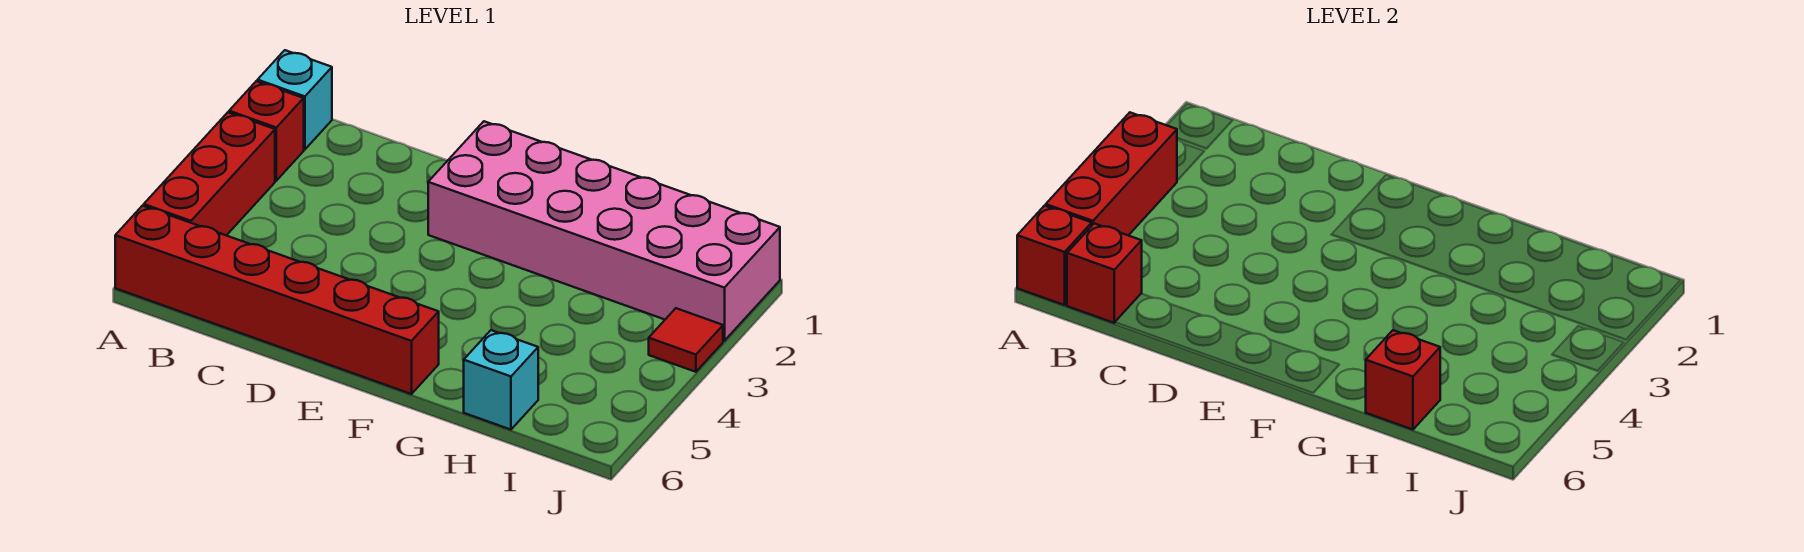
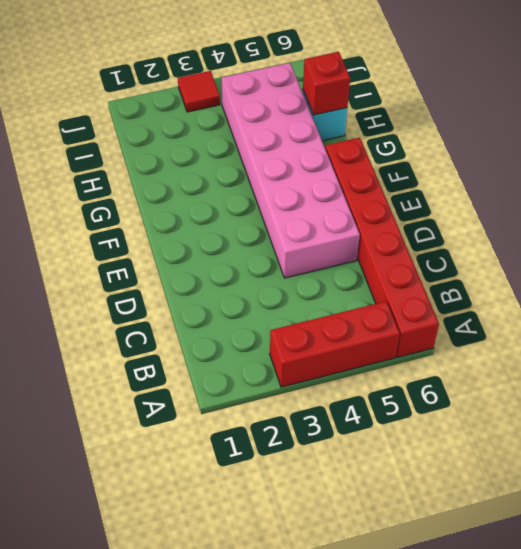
pink brick D4:I5 level 1 -> pink brick E1:J2 level 1
none -> cyan brick A1 level 1
none -> red brick A2 level 1

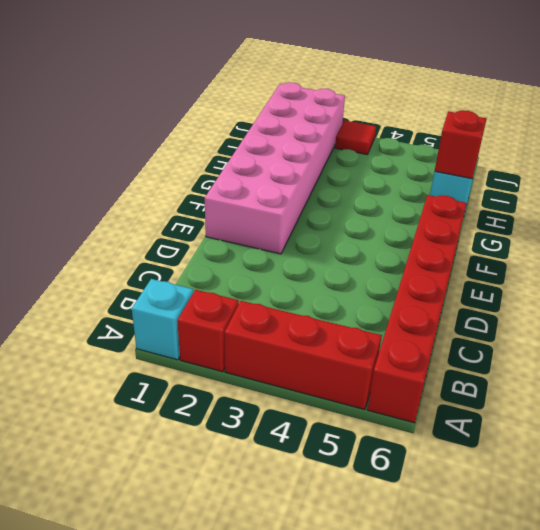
none -> red brick A3:A5 level 2
none -> red brick A6 level 2

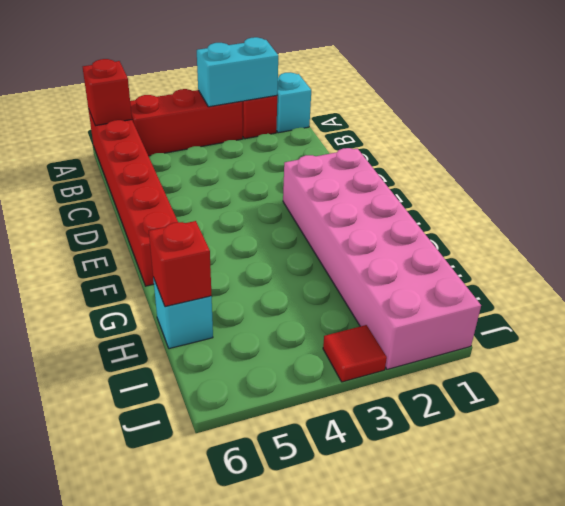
cyan brick A2:A3 level 2 -> red brick A3:A5 level 2
none -> red brick B6 level 2

